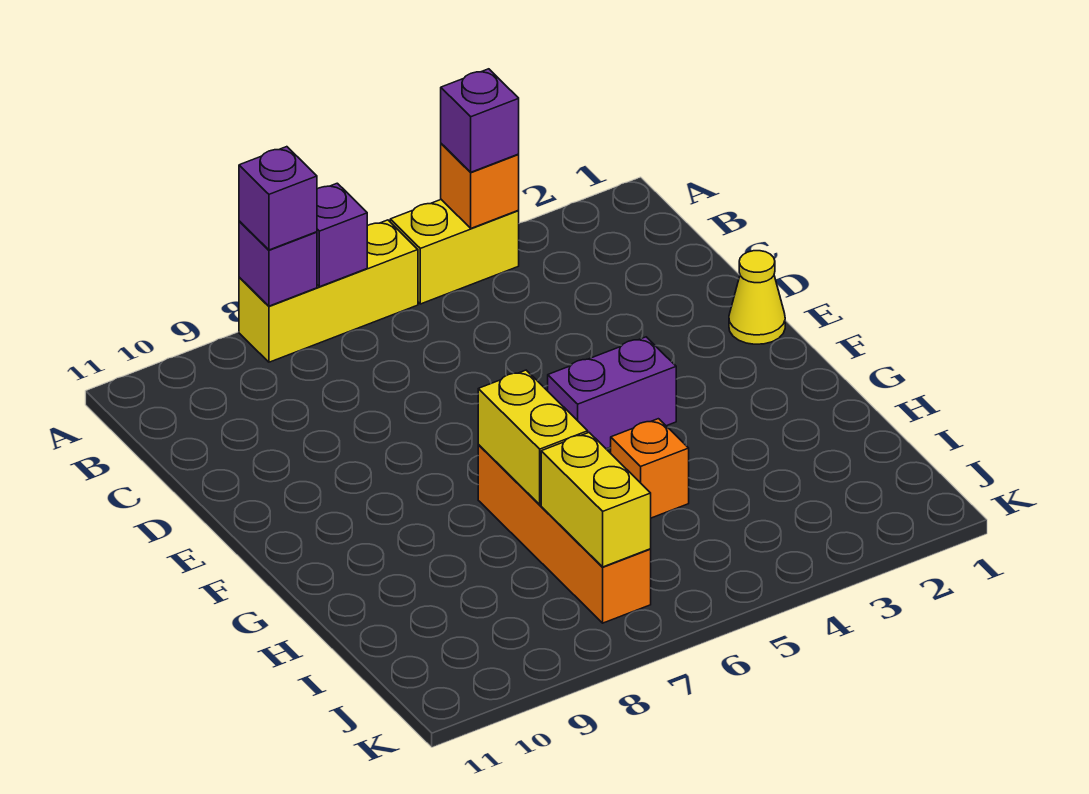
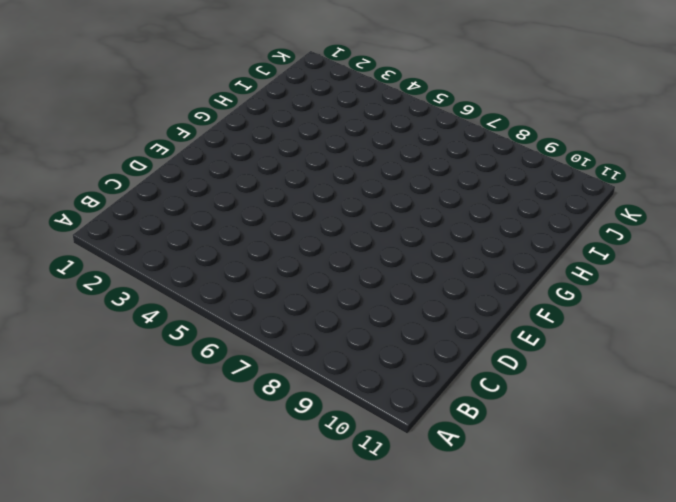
none -> yellow brick A4:A5 level 1
none -> yellow brick A6:A8 level 1
none -> yellow cone E1 level 1

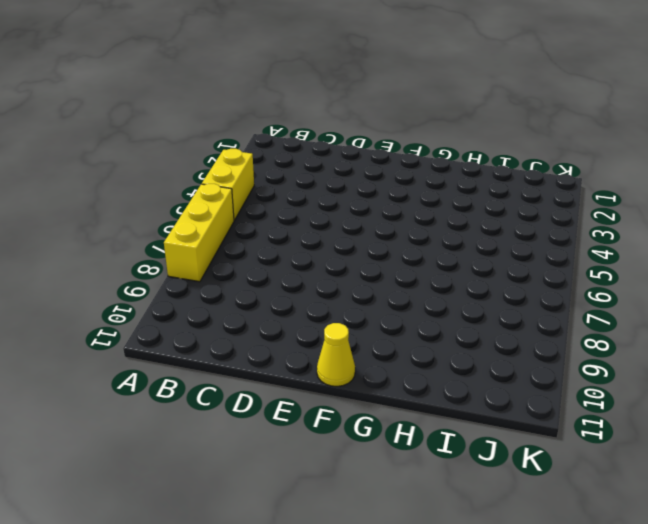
yellow cone F11 level 1 -> yellow cone E1 level 1
none -> purple brick F4:F5 level 1
none -> orange brick G7:J7 level 1
none -> orange brick H5 level 1

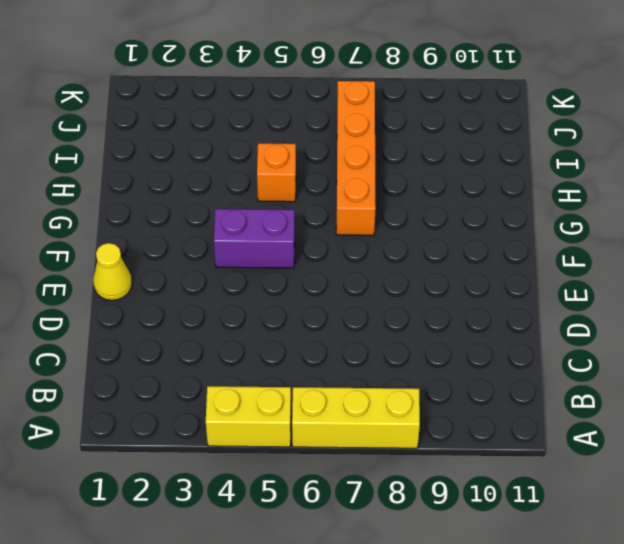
none -> orange brick A4 level 2
none -> purple brick A7 level 2
none -> purple brick A8 level 2

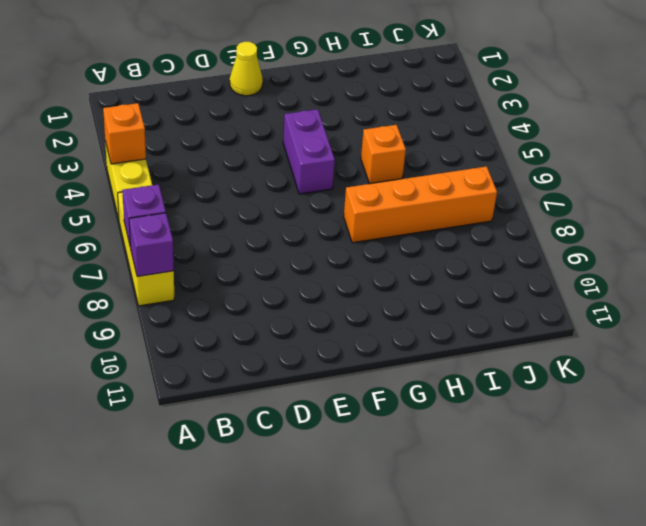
none -> yellow brick G7:H7 level 2
none -> yellow brick I7:J7 level 2
none -> purple brick A4 level 3

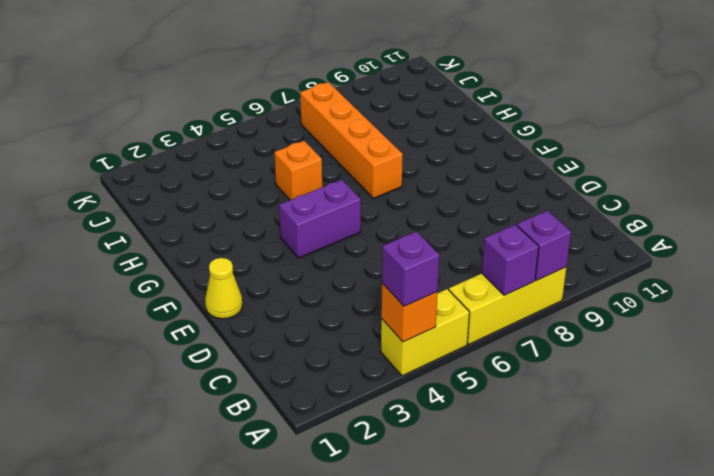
none -> yellow brick G7:H7 level 2
none -> yellow brick I7:J7 level 2
none -> purple brick A8 level 3

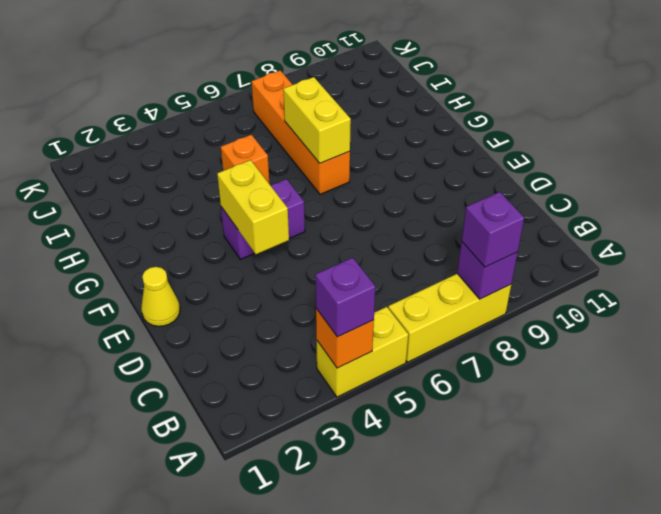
yellow brick E4:F4 level 2 -> yellow brick I7:J7 level 2
none -> purple brick A7 level 2

